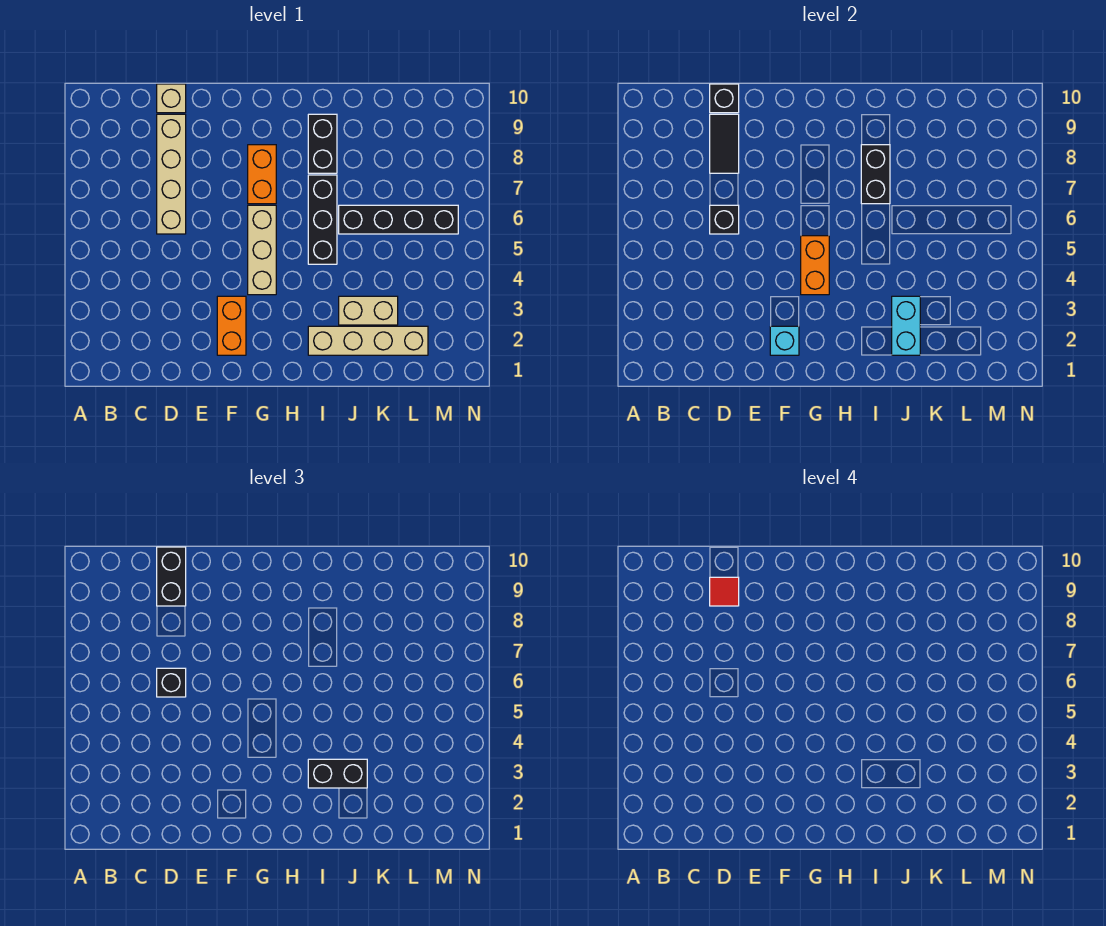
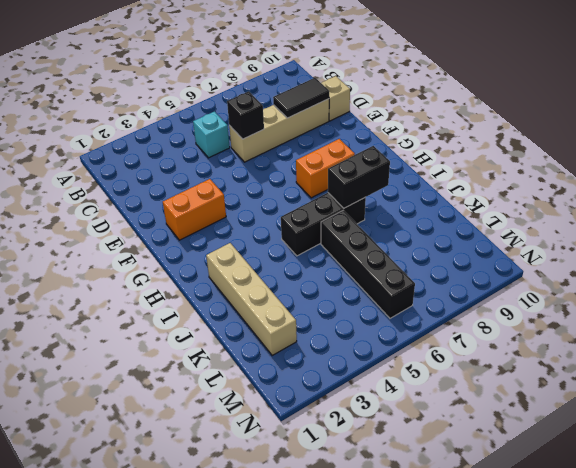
cyan brick C5 level 1 -> cyan brick F2 level 2
none -> tan brick G4:G6 level 1
none -> black brick I8:I9 level 1
none -> tan brick J3:K3 level 1

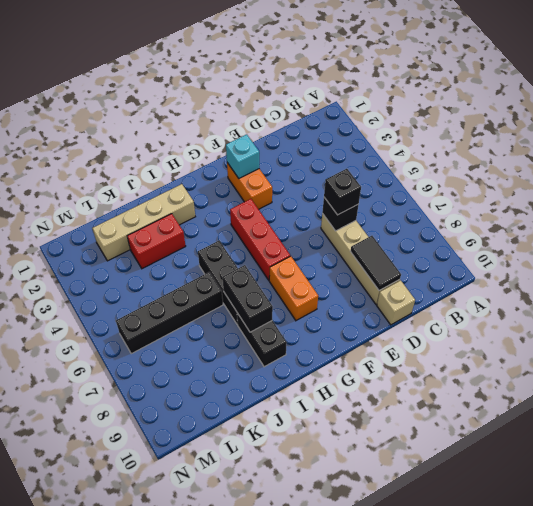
red brick G4:G6 level 1 -> tan brick G4:G6 level 1
red brick J3:K3 level 1 -> tan brick J3:K3 level 1
none -> black brick D10 level 2
none -> orange brick G4:G5 level 2
none -> cyan brick J2:J3 level 2

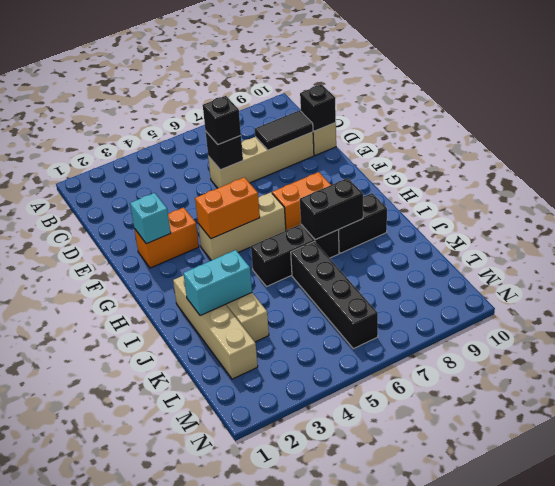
none -> black brick D9:D10 level 3
none -> black brick I3:J3 level 3
none -> red tile D9 level 4

